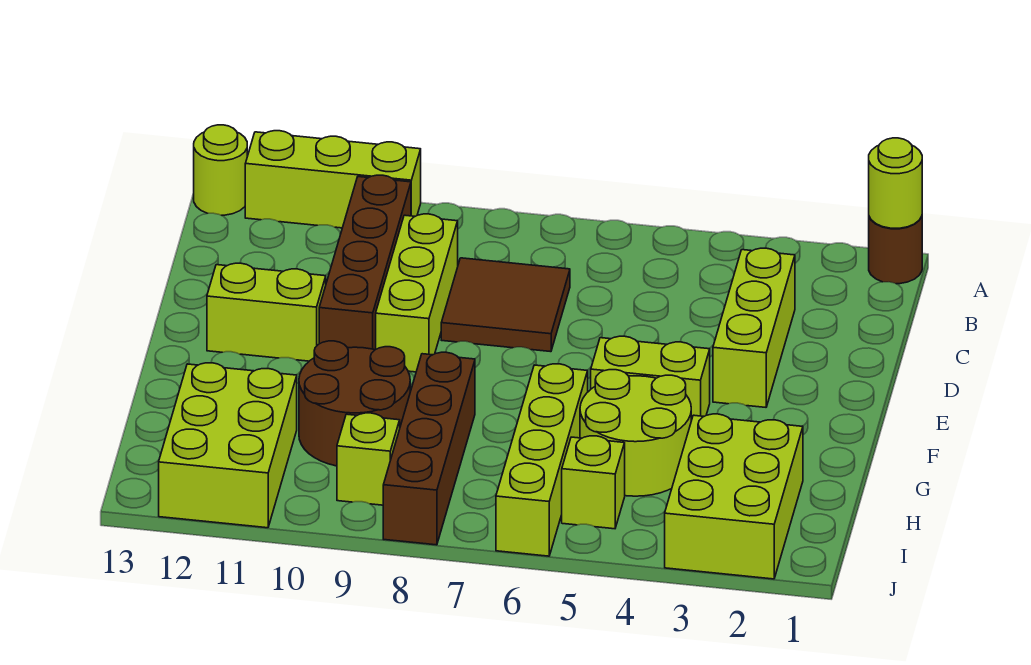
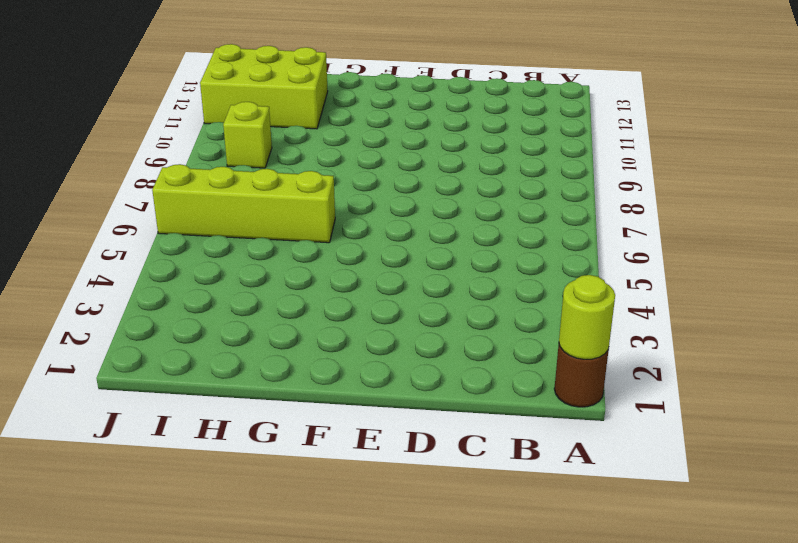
none -> lime brick A10:A12 level 1
none -> lime round brick A13 level 1
none -> brown brick B10:E10 level 1

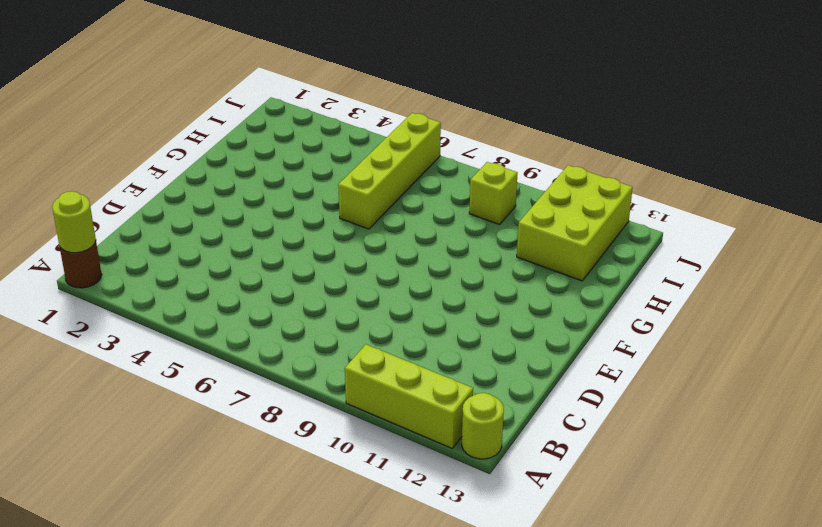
none -> brown brick B10:E10 level 1
none -> lime brick C3:E3 level 1
none -> brown tile C7:D8 level 1

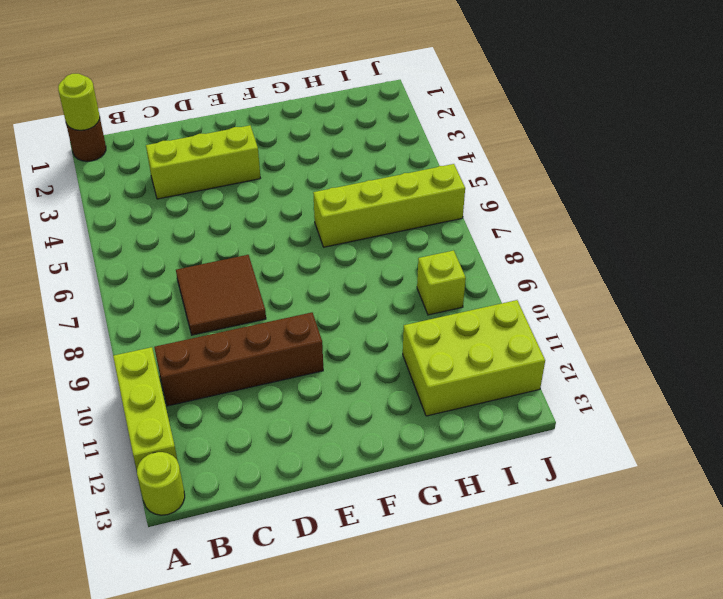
none -> lime brick C9:E9 level 1
none -> lime brick E11:E12 level 1
none -> lime brick F4:F5 level 1

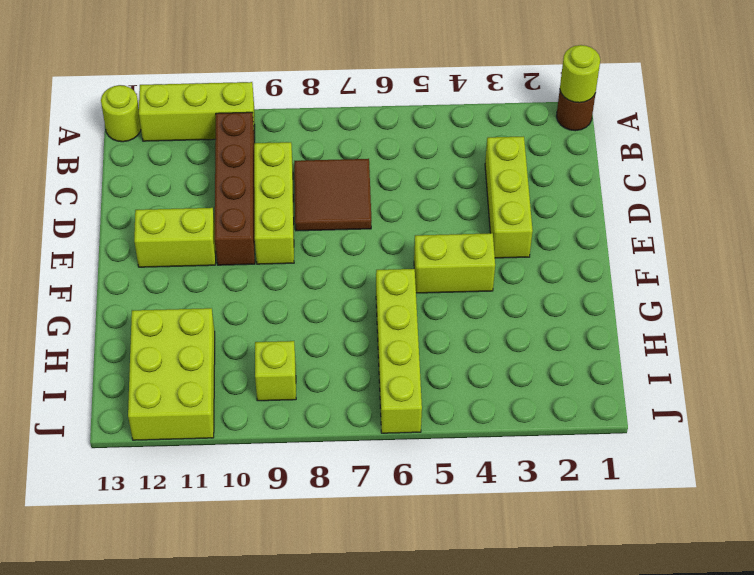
none -> lime round brick G4:H5 level 1
none -> brown brick G8:J8 level 1
none -> brown round brick G9:H10 level 1

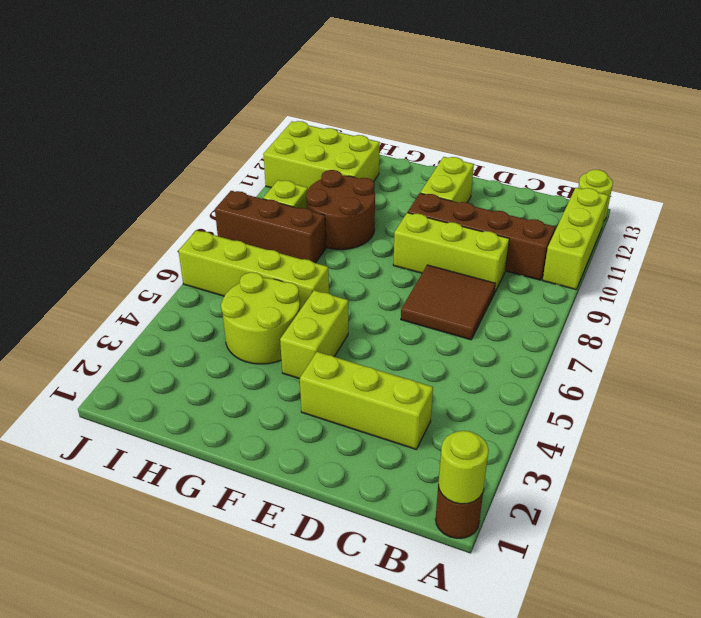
brown brick H8:J8 level 1 -> brown brick G8:J8 level 1
none -> lime brick H2:J3 level 1
none -> lime brick I5 level 1

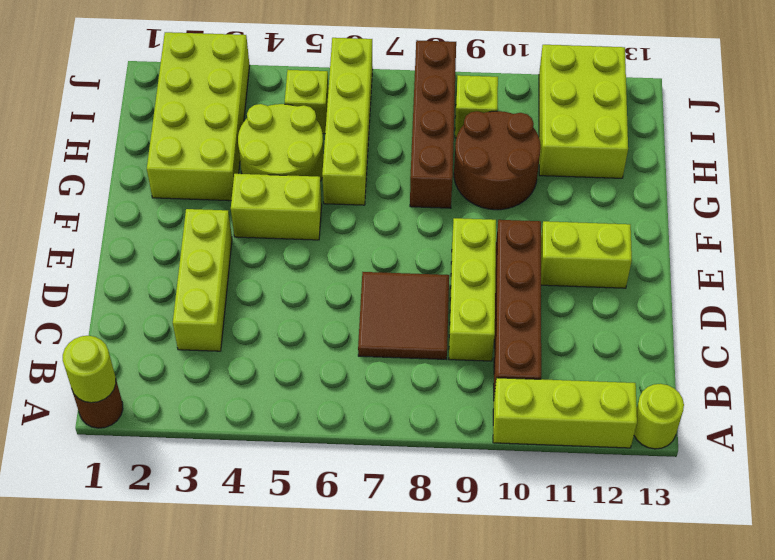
lime brick G2:J3 level 1 -> lime brick H2:J3 level 1

